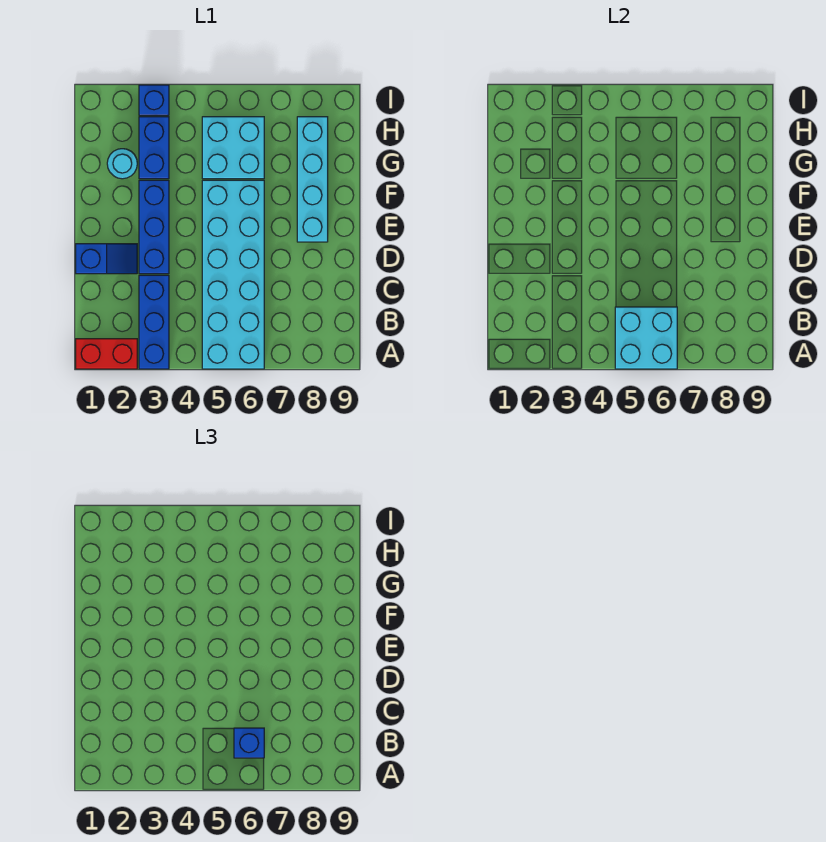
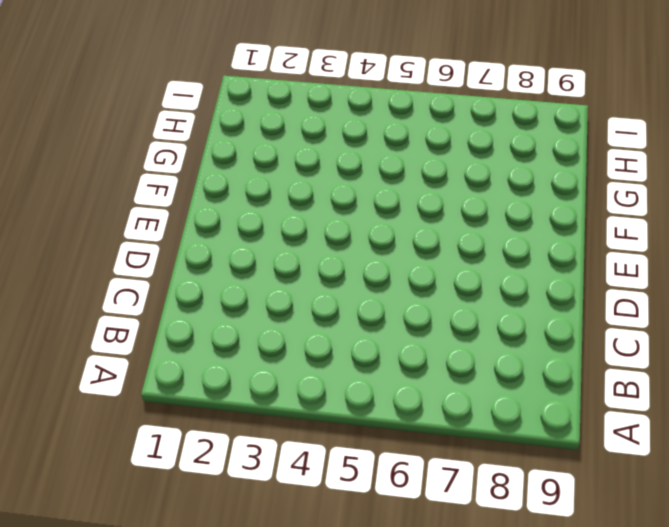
none -> red brick A1:A2 level 1
none -> blue brick A3:C3 level 1
none -> cyan brick A5:F6 level 1

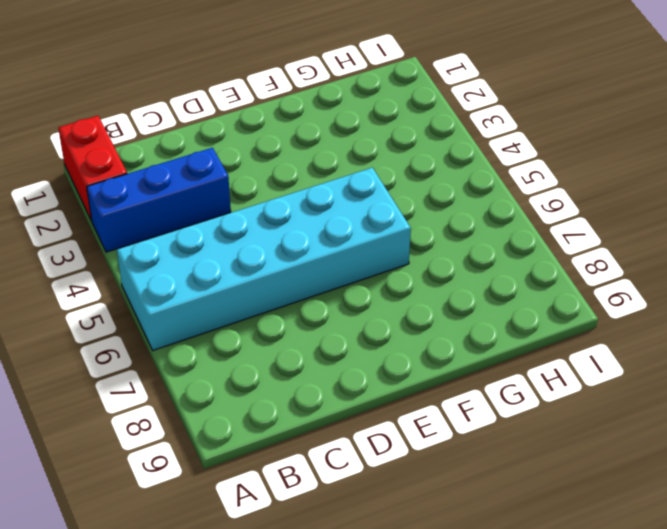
none -> blue slope D1:D2 level 1 top 1
none -> blue brick D3:F3 level 1
none -> cyan brick E8:H8 level 1

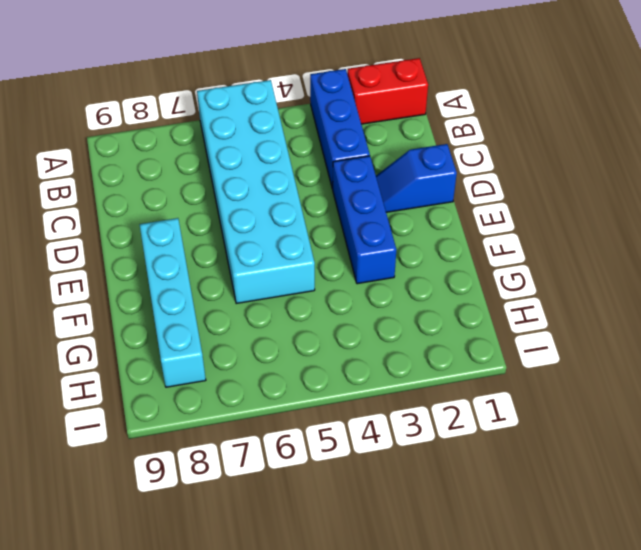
none -> cyan round brick G2 level 1
none -> blue brick G3:H3 level 1
none -> cyan brick G5:H6 level 1

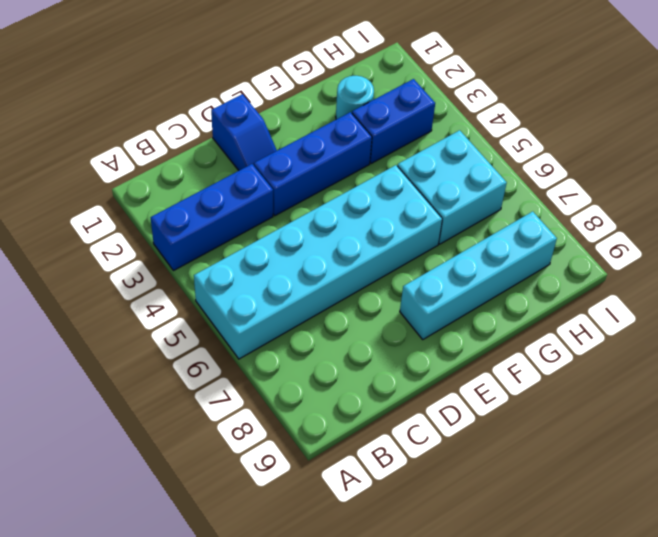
none -> red brick A1:A2 level 1
none -> blue brick I3 level 1
none -> cyan brick A5:B6 level 2

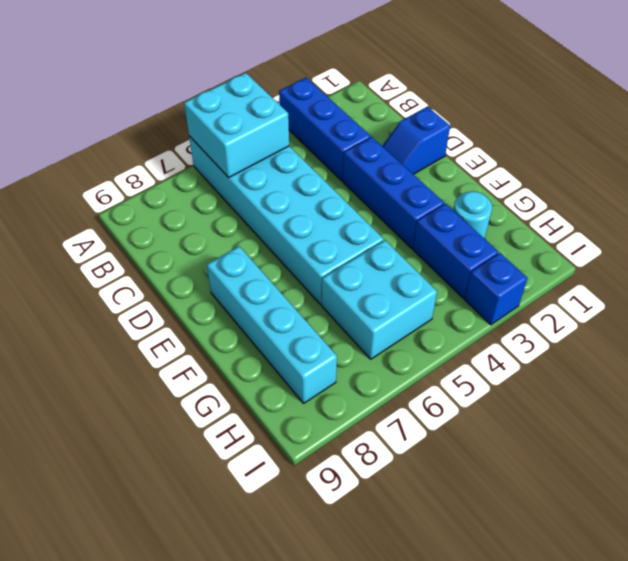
none -> red brick A1:A2 level 1
none -> blue brick B6 level 3

